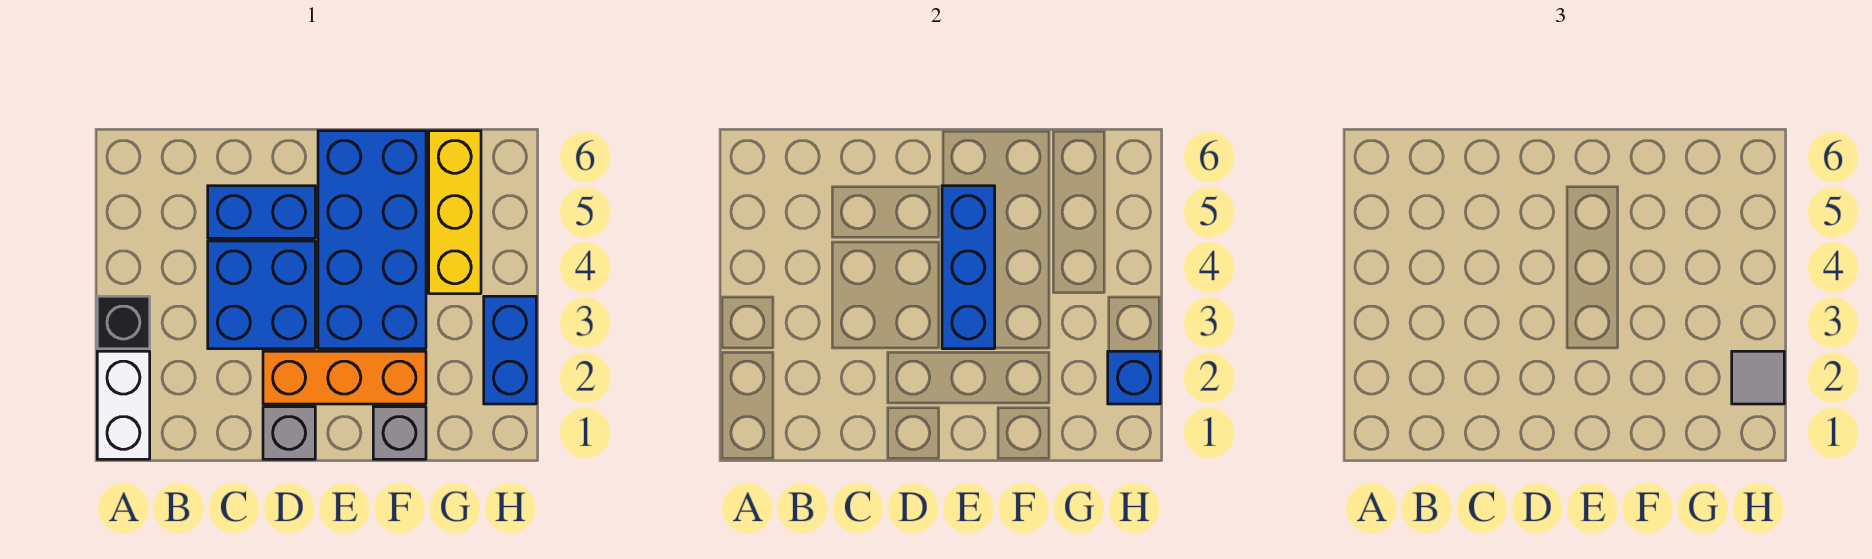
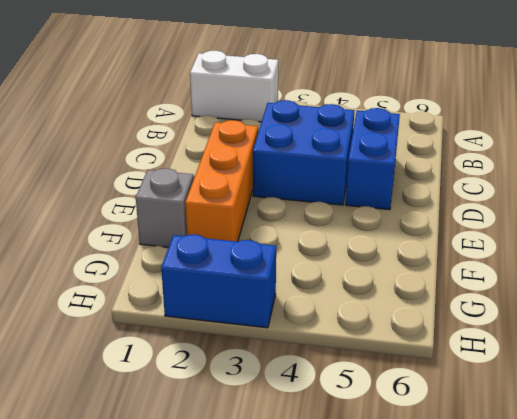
none -> black brick A3 level 1
none -> grey brick D1 level 1
none -> blue brick E3:F6 level 1

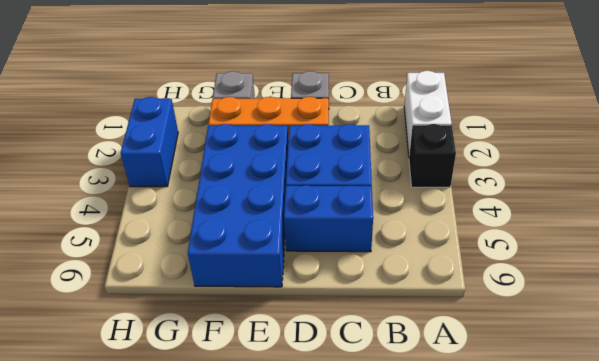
none -> yellow brick G4:G6 level 1
none -> blue brick E3:E5 level 2
none -> blue brick H2 level 2

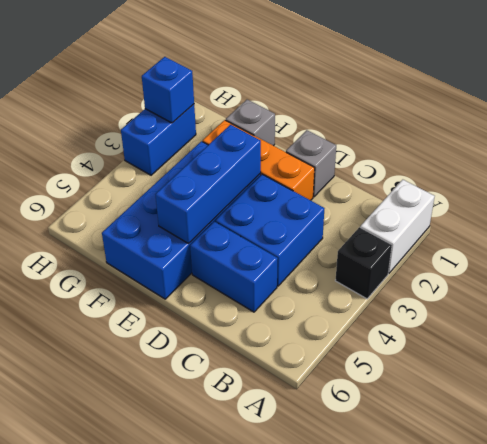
none -> yellow brick G4:G6 level 1
none -> grey tile H2 level 3

